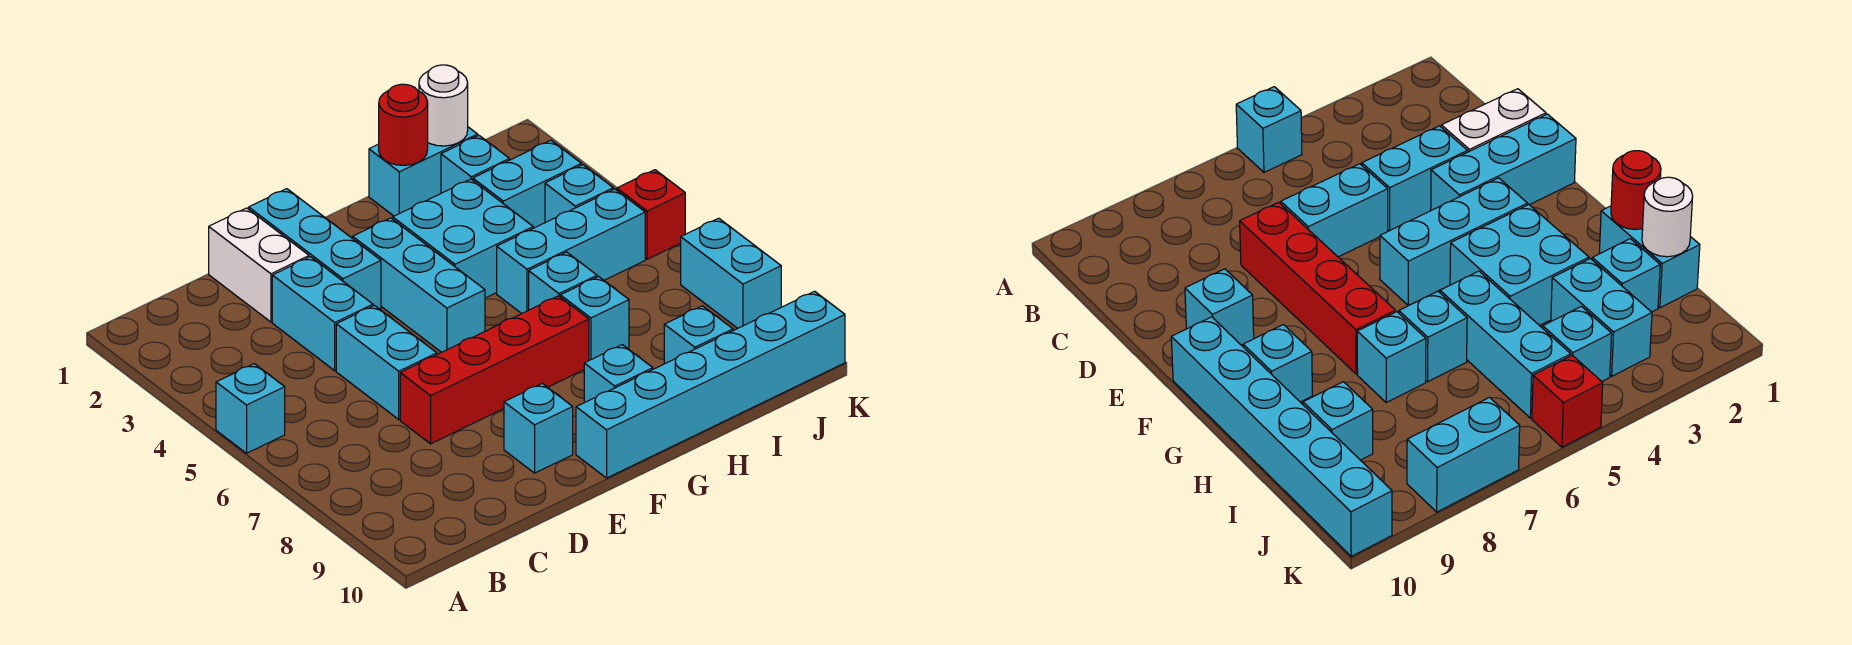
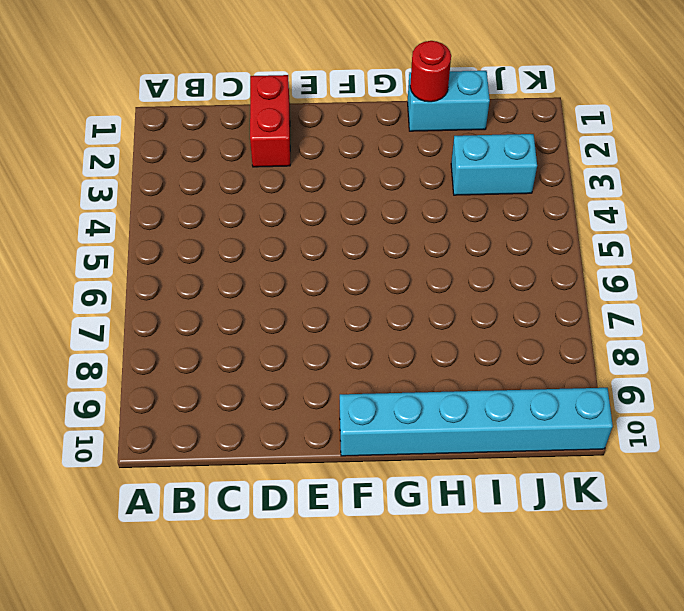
red brick D1:D2 level 1 -> white brick D1:D2 level 1
none -> cyan brick A5 level 1
none -> cyan brick D3:D4 level 1
none -> cyan brick D5:D6 level 1

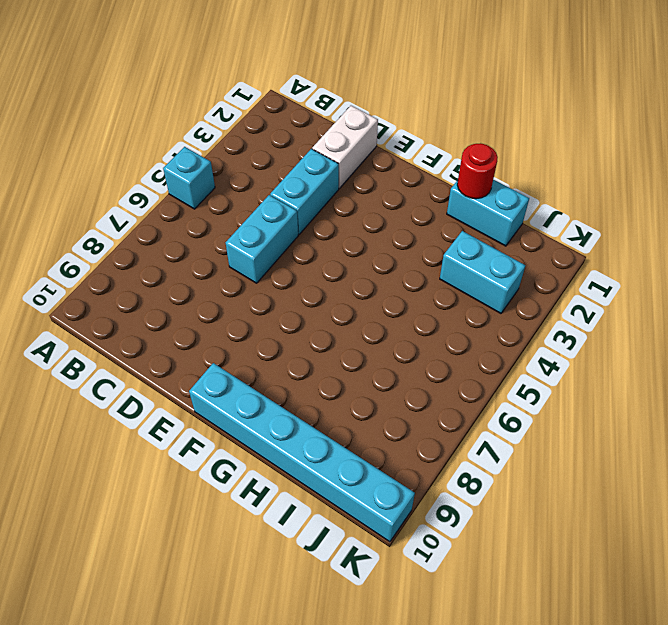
none -> red brick D7:G7 level 1
none -> cyan brick E1:E3 level 1
none -> cyan brick E9 level 1

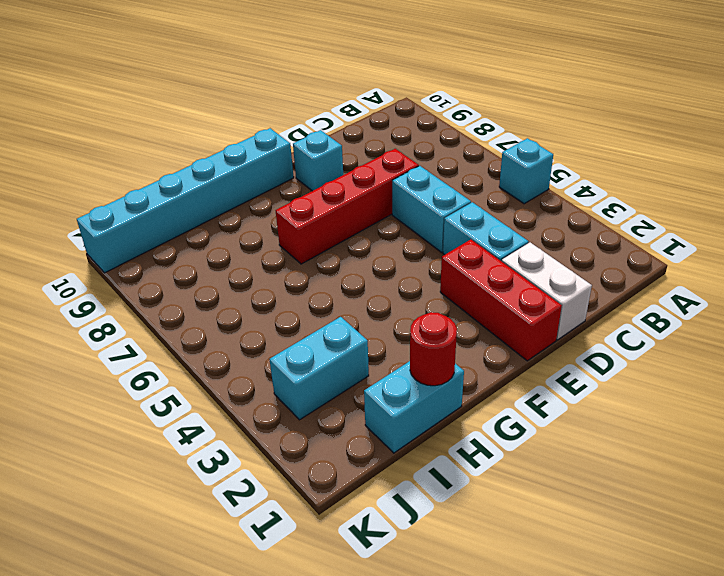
red brick E1:E3 level 1 -> cyan brick E1:E3 level 1
none -> cyan brick F3:F5 level 1
none -> cyan brick G3:H4 level 1
none -> cyan brick G9 level 1

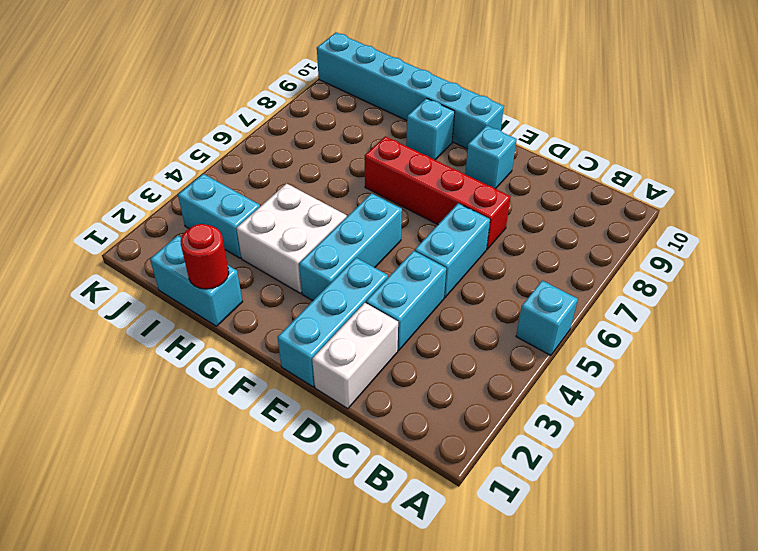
white brick G3:H4 level 1 -> cyan brick G3:H4 level 1
none -> cyan brick H5:J5 level 1
none -> cyan brick H6 level 1
none -> cyan brick H7 level 1

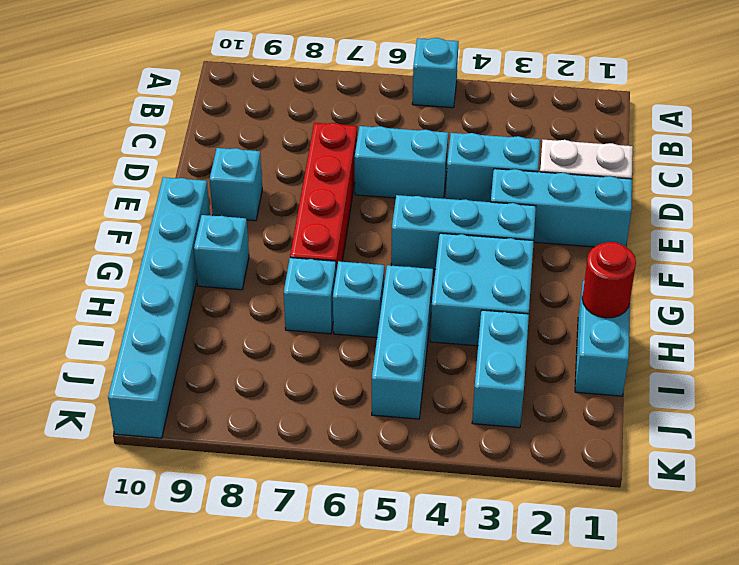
none -> cyan brick I2 level 1
none -> cyan brick I9 level 1
none -> cyan brick J4 level 1

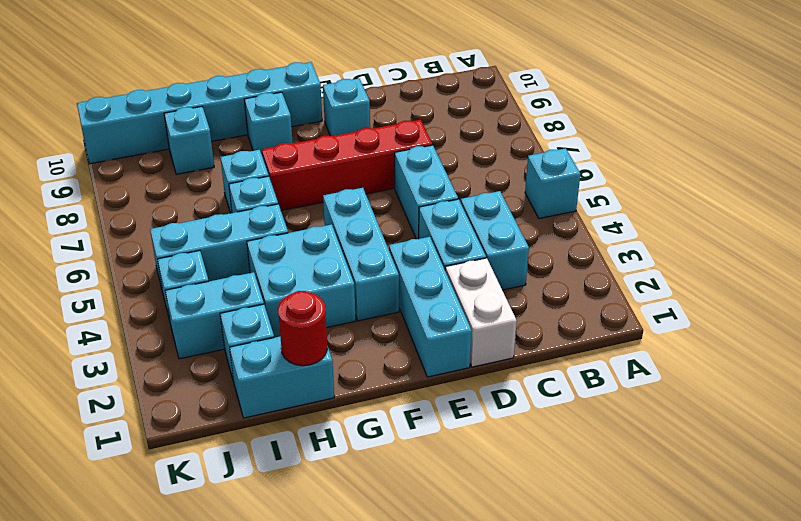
cyan brick C3:C4 level 1 -> cyan brick K7:K8 level 1
none -> red brick K5 level 1
none -> white round brick I1 level 2

